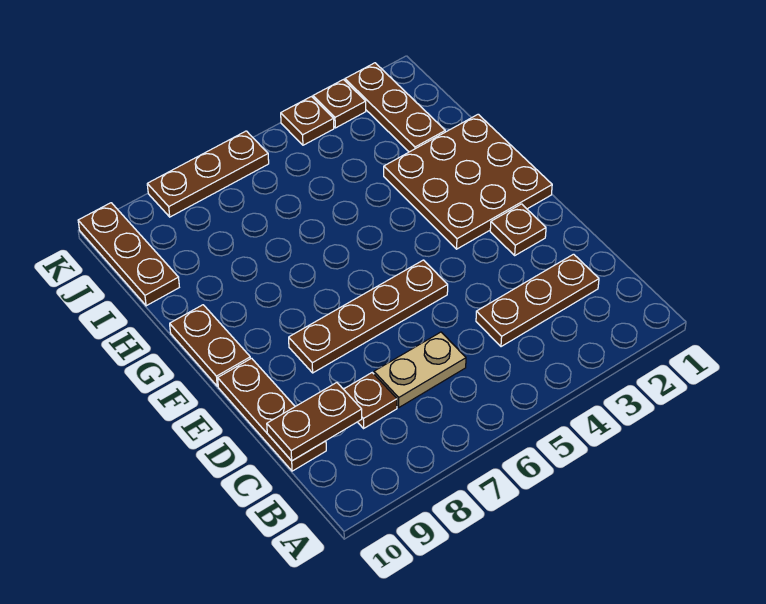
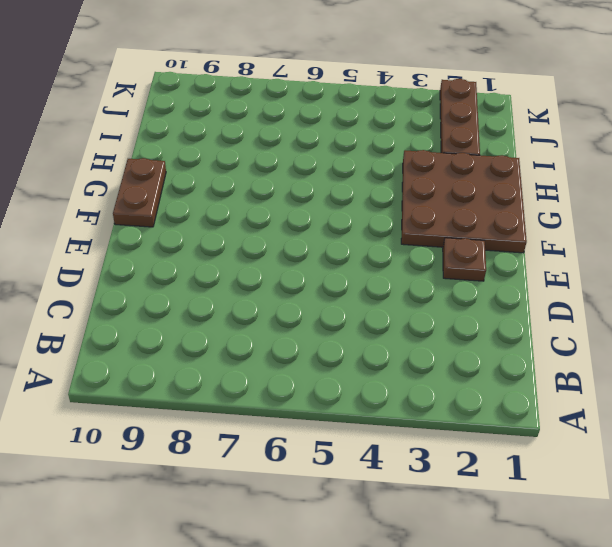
none -> brown plate C2:C4 level 1
none -> tan plate C6:C7 level 1
none -> brown plate C8 level 1

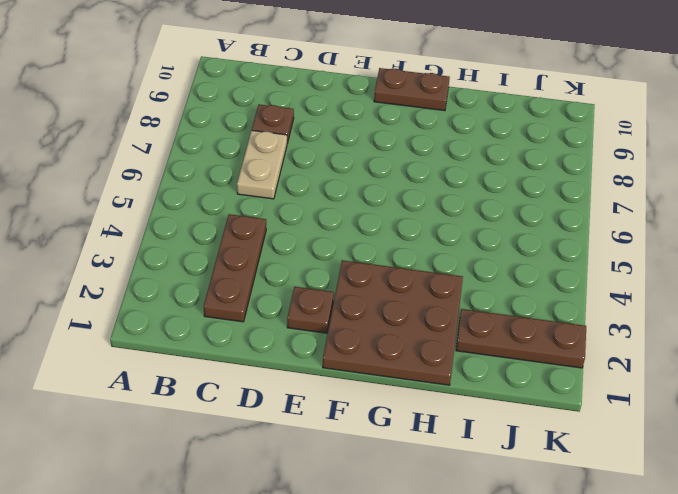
none -> brown plate C10:E10 level 1
none -> brown plate E5:E8 level 1
none -> brown plate I10:K10 level 1

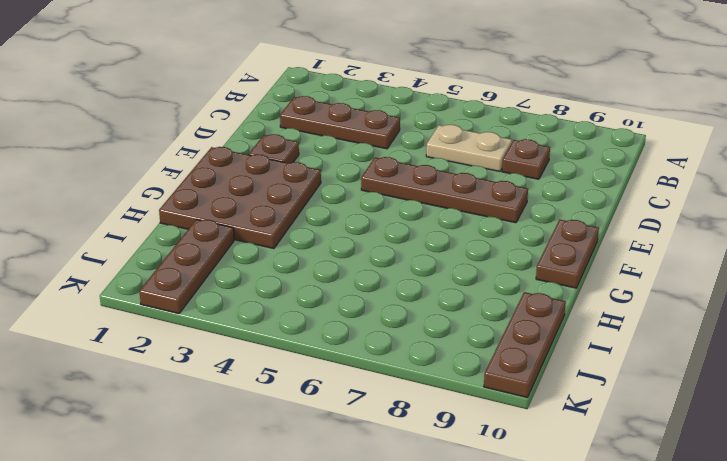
none -> brown plate C10:E10 level 1
none -> brown plate K3 level 1
none -> brown plate K4 level 1

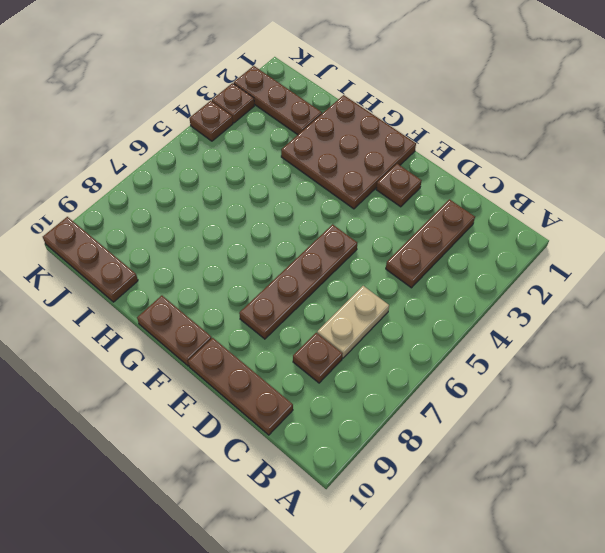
none -> brown plate K6:K8 level 1
none -> brown plate C9:C10 level 2

